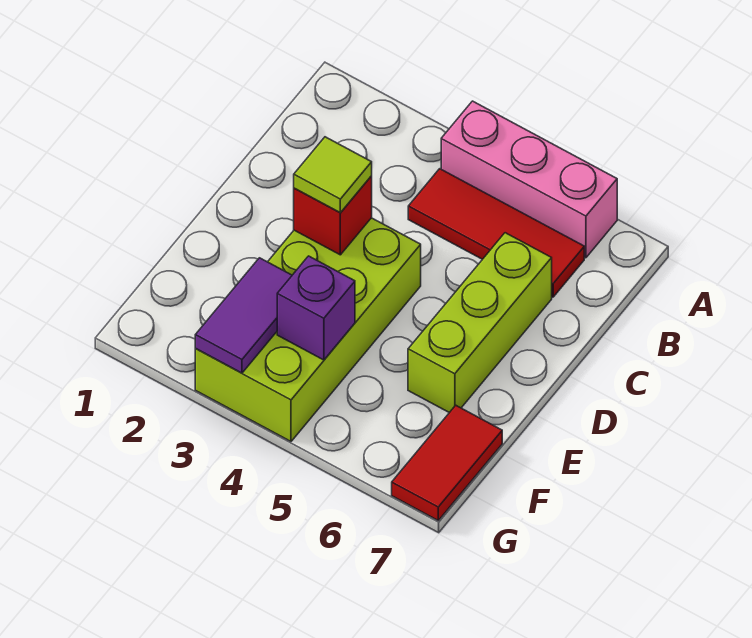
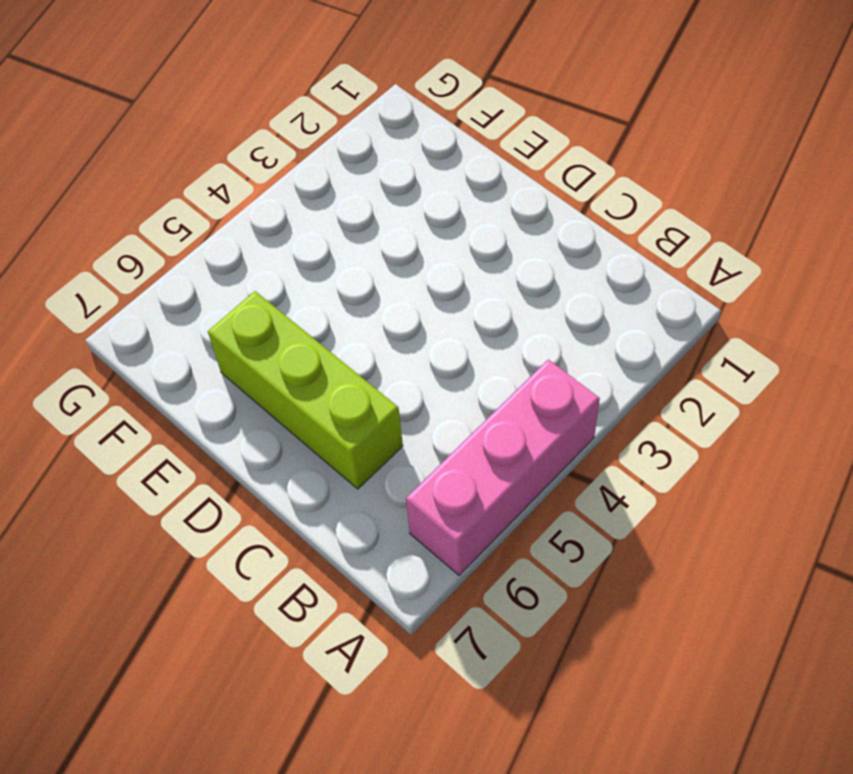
none -> red tile B4:B6 level 1
none -> lime brick D3:G4 level 1

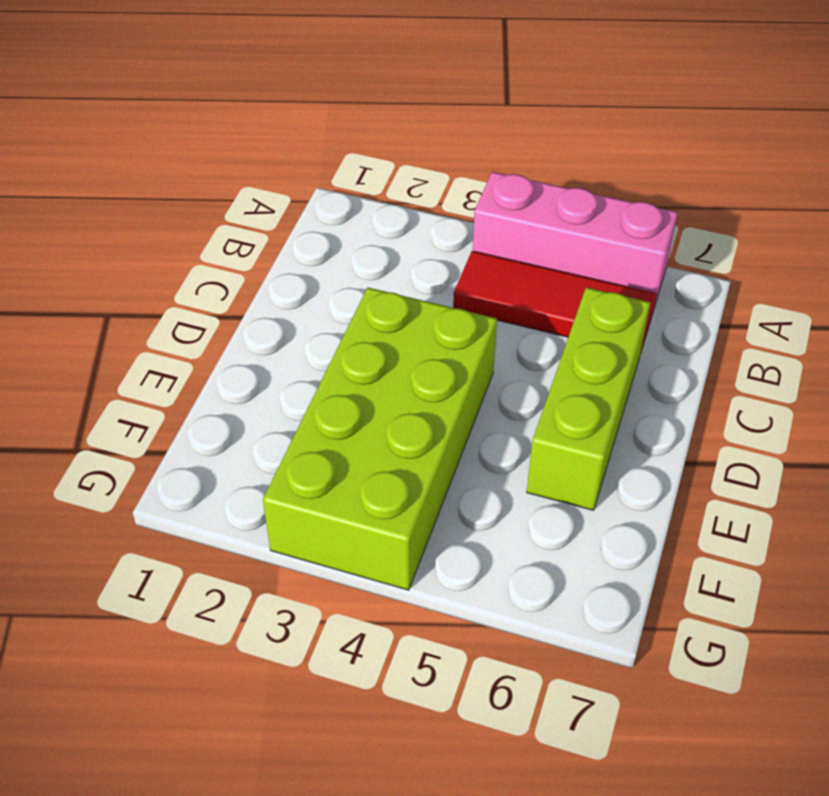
none -> red tile F7:G7 level 1
none -> red brick D3 level 2

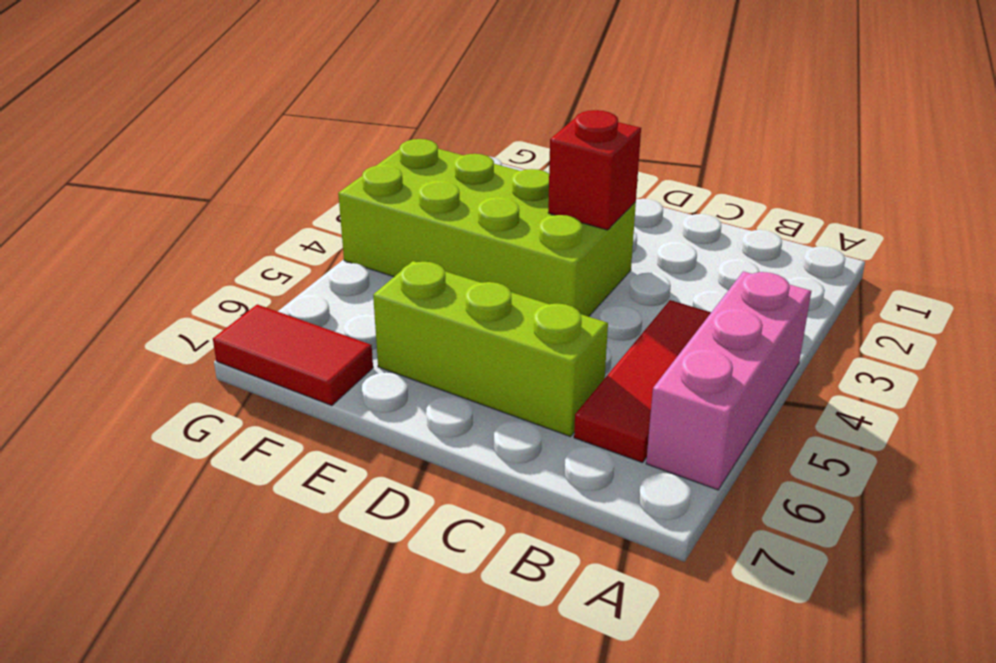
none -> purple tile F3:G3 level 2
none -> purple brick F4 level 2

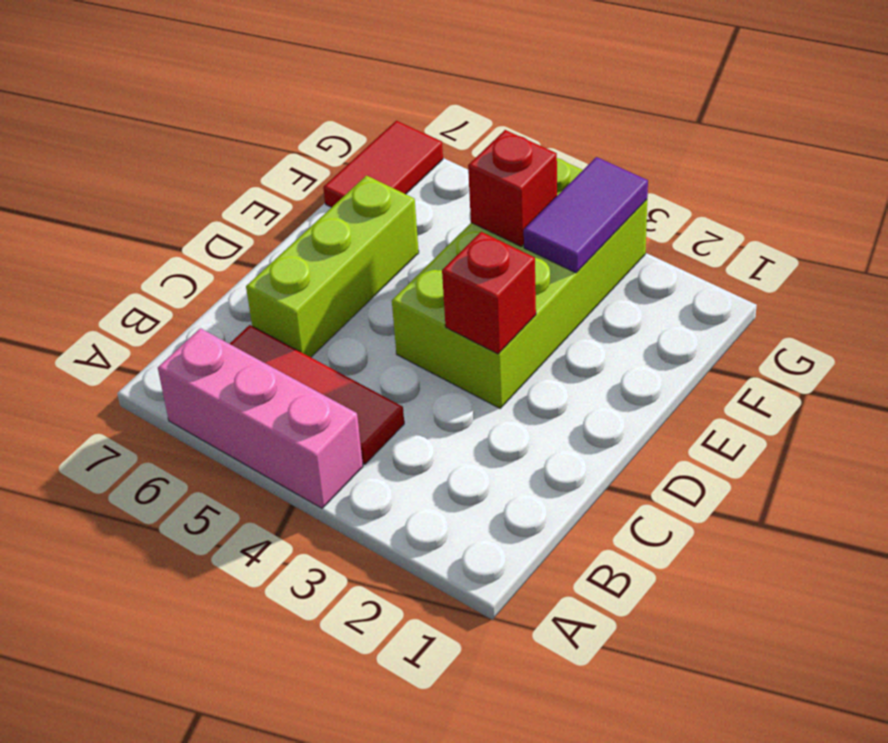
red brick F4 level 2 -> purple brick F4 level 2
none -> lime tile D3 level 3

